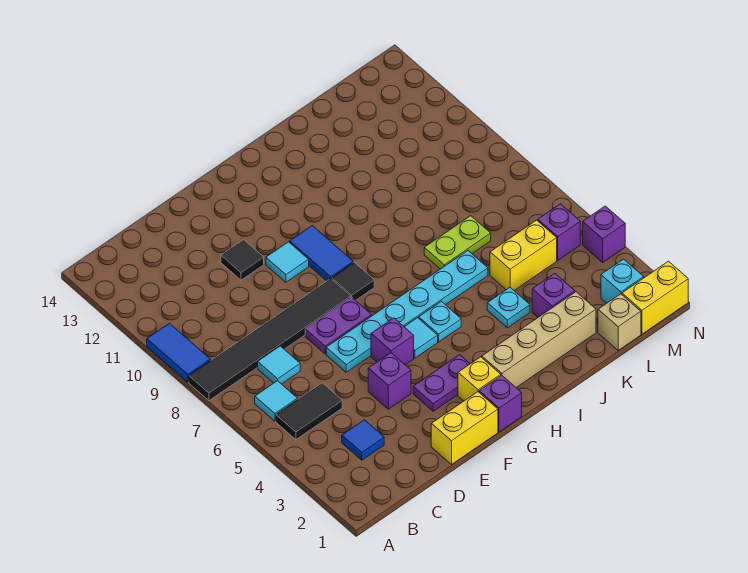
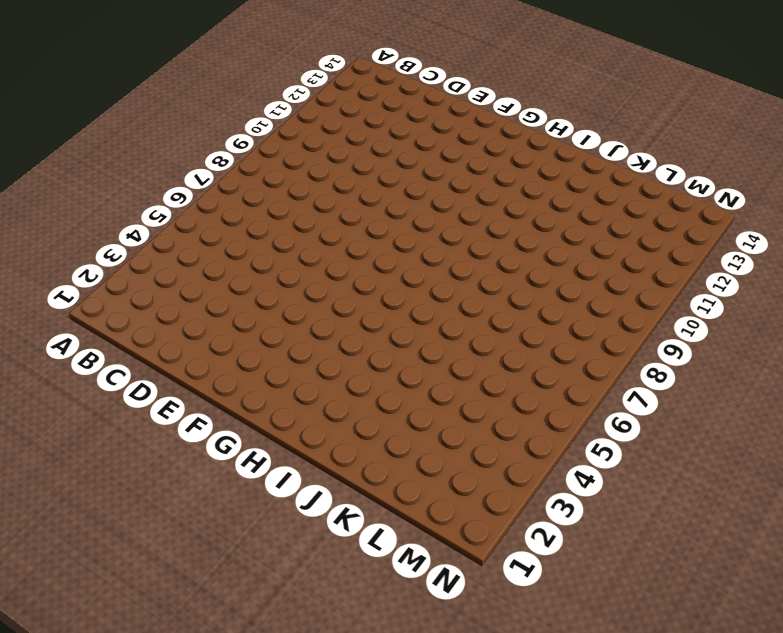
none -> black tile A8:F8 level 1
none -> blue tile A9:A10 level 1
none -> black tile B5:C5 level 1
none -> cyan tile B6 level 1

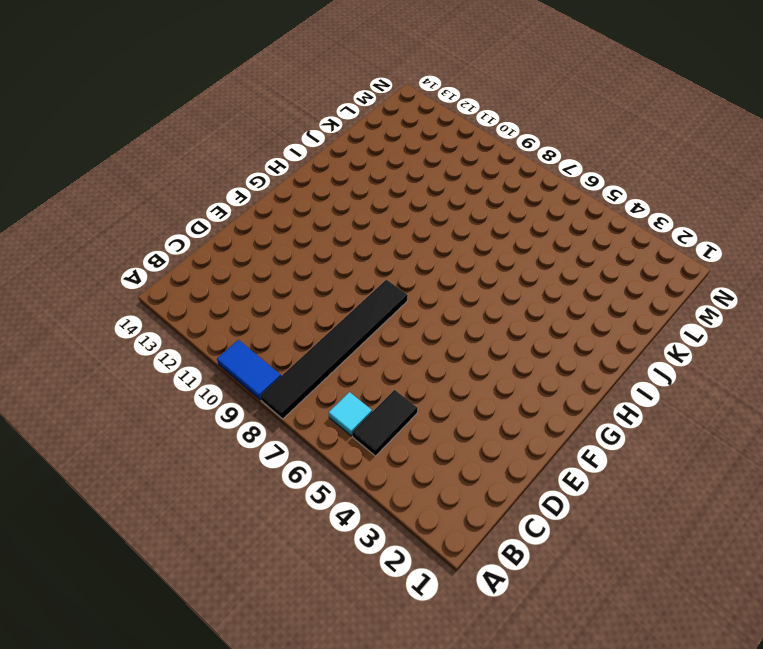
none -> blue tile C3 level 1
none -> cyan tile C7 level 1
none -> yellow brick E1:F1 level 1
none -> purple brick E4 level 1

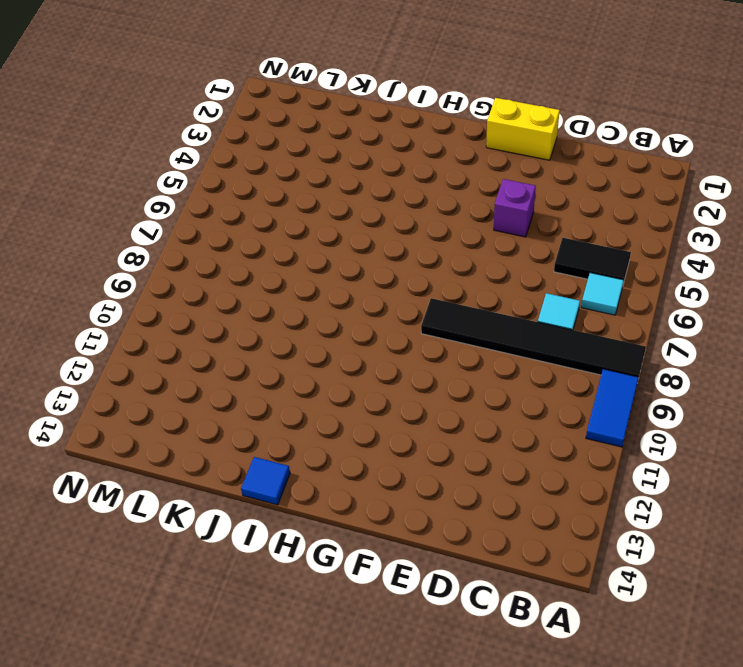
blue tile I14 level 1 -> blue tile C3 level 1
none -> cyan plate E6:J6 level 1
none -> purple plate E7:F7 level 1
none -> black tile E11 level 1
none -> purple plate F3:G3 level 1

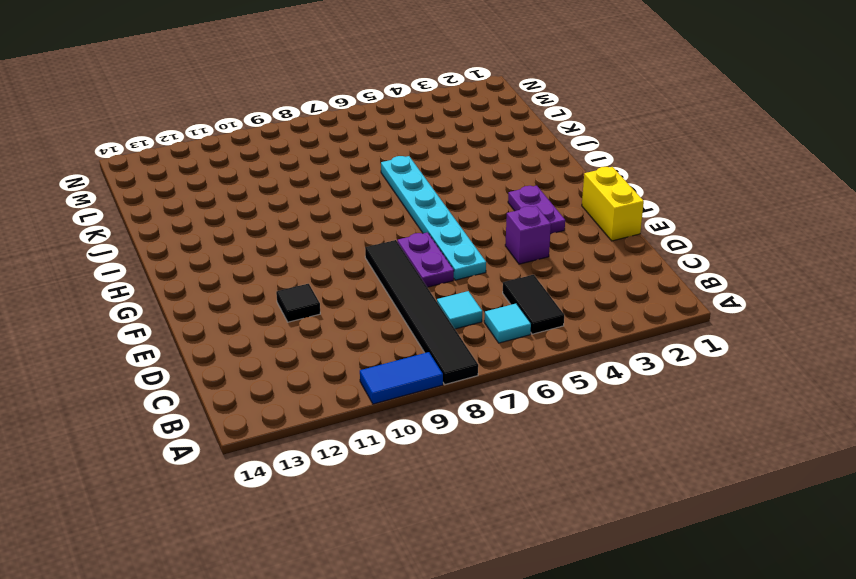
none -> blue tile C3 level 1
none -> purple brick F5 level 1
none -> cyan tile F10 level 1
none -> purple brick G1 level 1

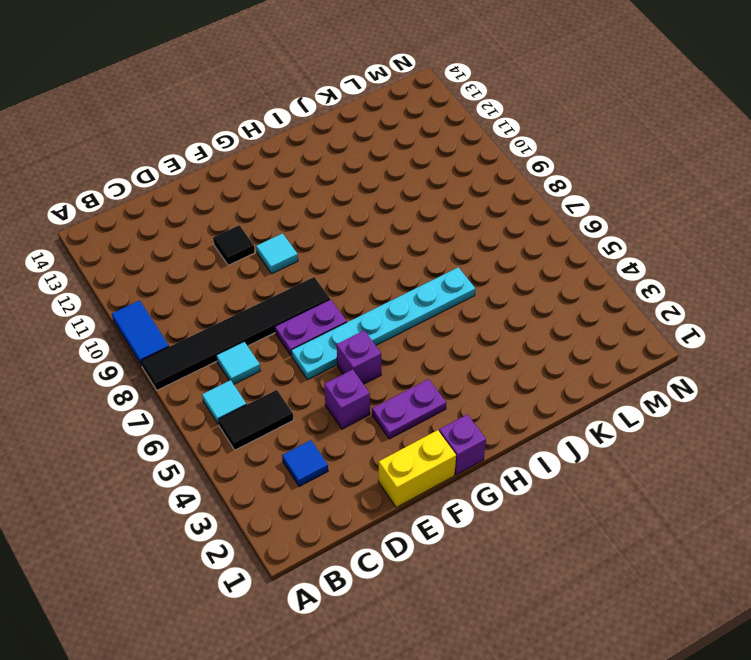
none -> yellow brick G2 level 1
none -> cyan tile G5 level 1
none -> black tile G8 level 1
none -> blue tile G9:G10 level 1

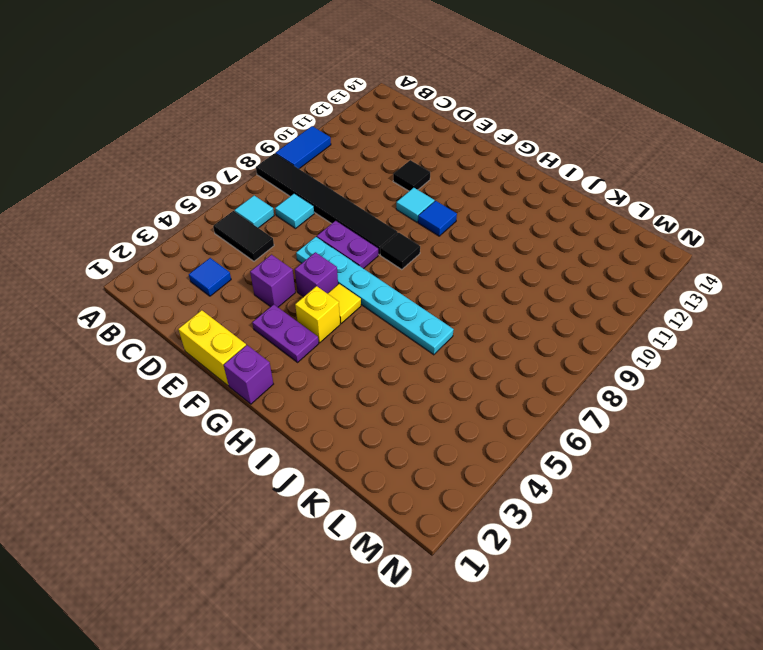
yellow brick G4 level 1 -> yellow brick G2 level 1
yellow tile G5 level 1 -> cyan tile G5 level 1
blue tile G10 level 1 -> blue tile G9:G10 level 1
none -> tan brick H2:K2 level 1
none -> cyan plate H5 level 1
none -> cyan plate J4 level 1
none -> lime plate J7:K7 level 1

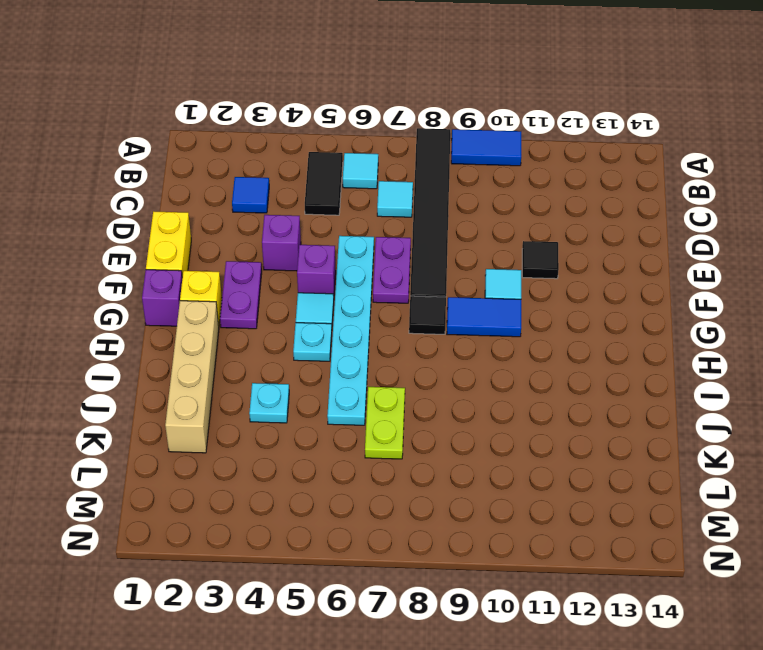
none -> purple brick K3 level 1
none -> yellow brick K5:L5 level 1
none -> tan brick L1 level 1
none -> yellow brick M1:N1 level 1

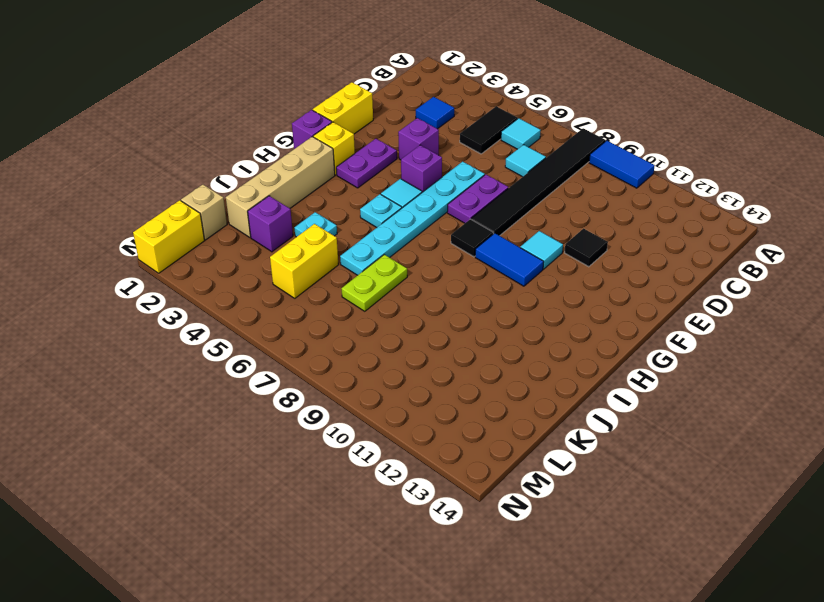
none -> cyan brick M2 level 1
none -> purple brick M5 level 1
none -> purple brick N4 level 1

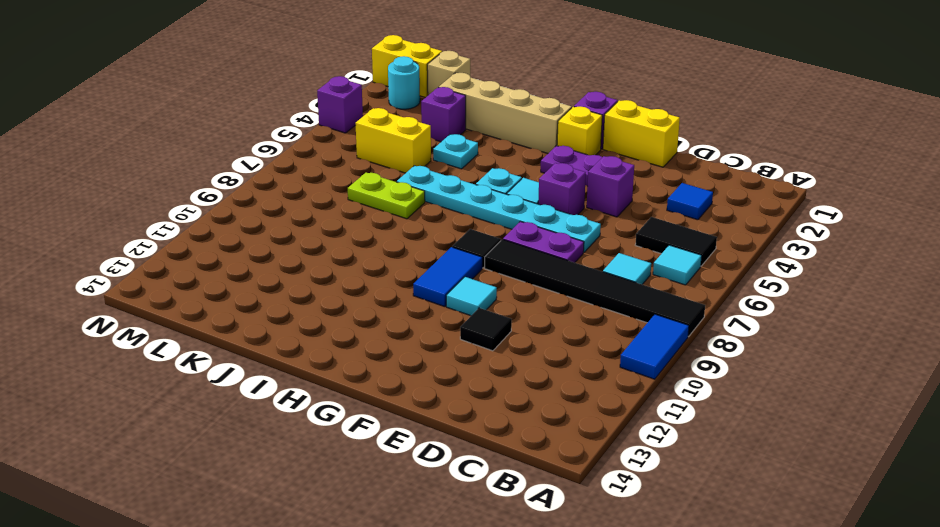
cyan round brick M2 level 1 -> cyan brick M2 level 1
none -> purple brick M5 level 1

